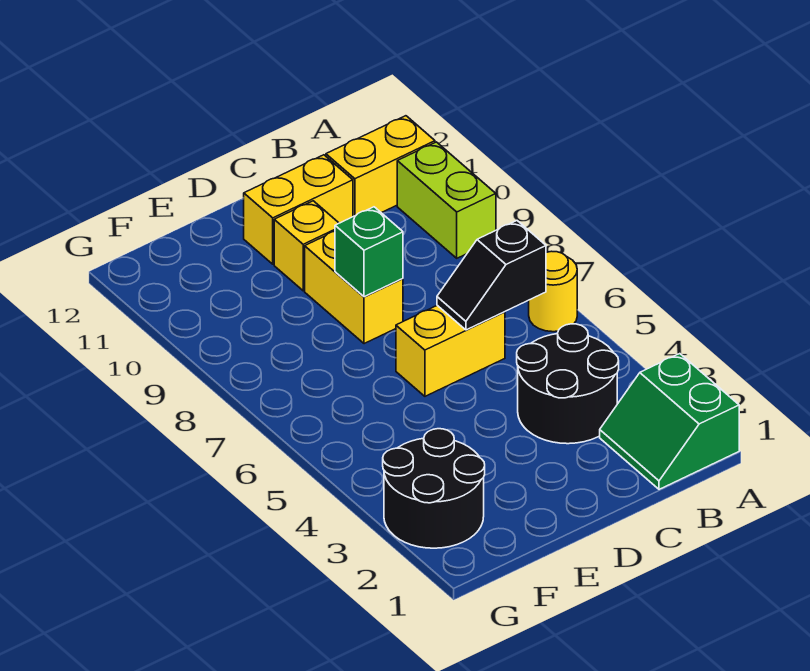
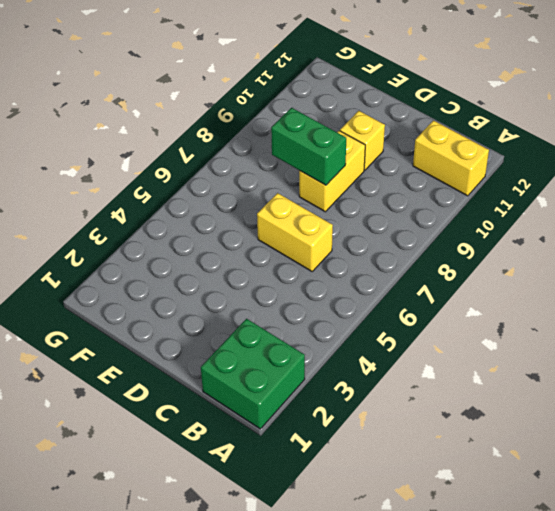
green brick A1:B2 level 1 -> green slope A1:B2 level 1 top A
green brick D8:E8 level 2 -> green brick D8 level 2
none -> yellow round brick A6 level 1
none -> lime brick A9:A10 level 1
none -> black round brick B3:C4 level 1

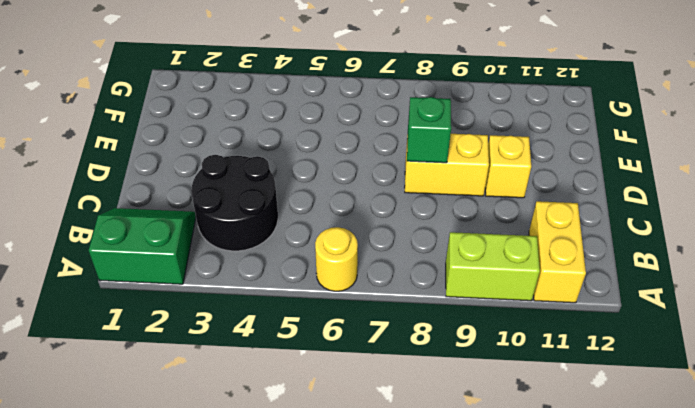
none -> yellow brick C6:D6 level 1
none -> yellow brick C11:D11 level 1
none -> black round brick F2:G3 level 1

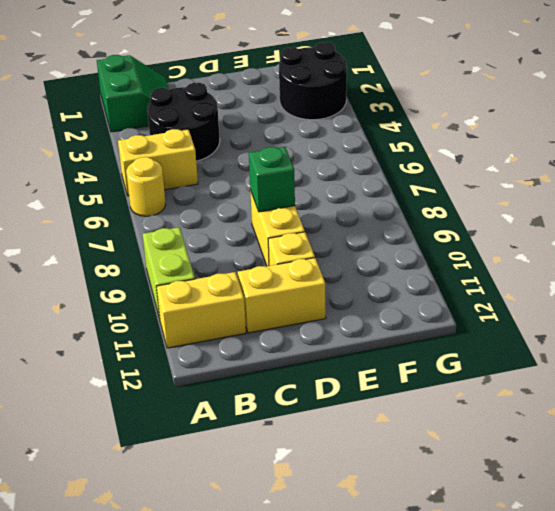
yellow brick A5:B5 level 1 -> yellow brick C6:D6 level 1
none -> black slope B6:C6 level 2 top B

